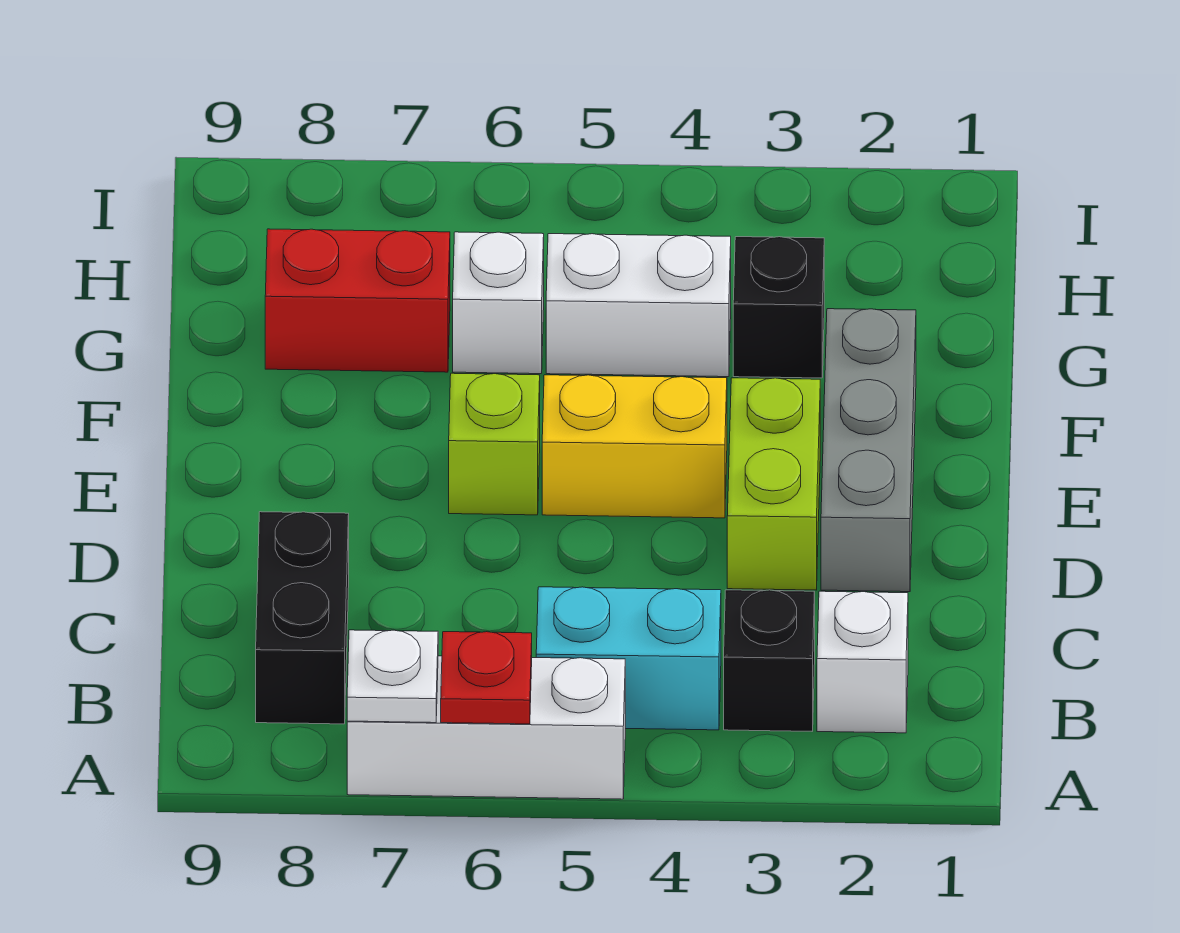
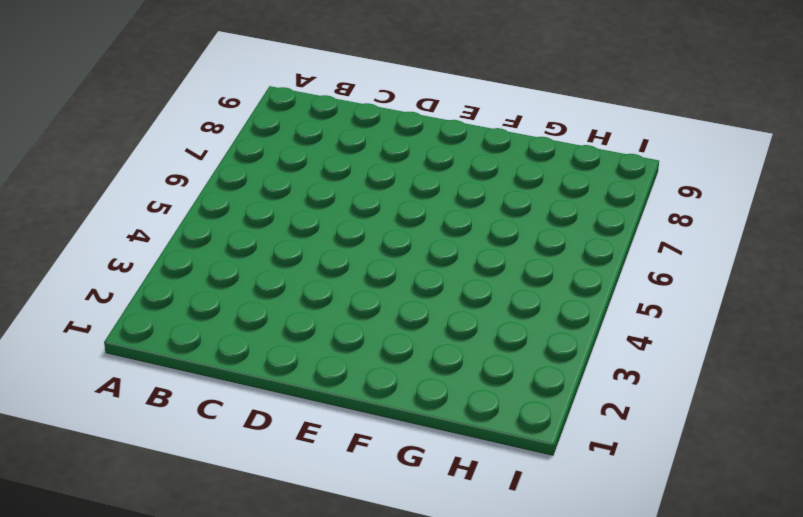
none -> white brick A5:A7 level 1
none -> white brick B2 level 1
none -> black brick B3 level 1

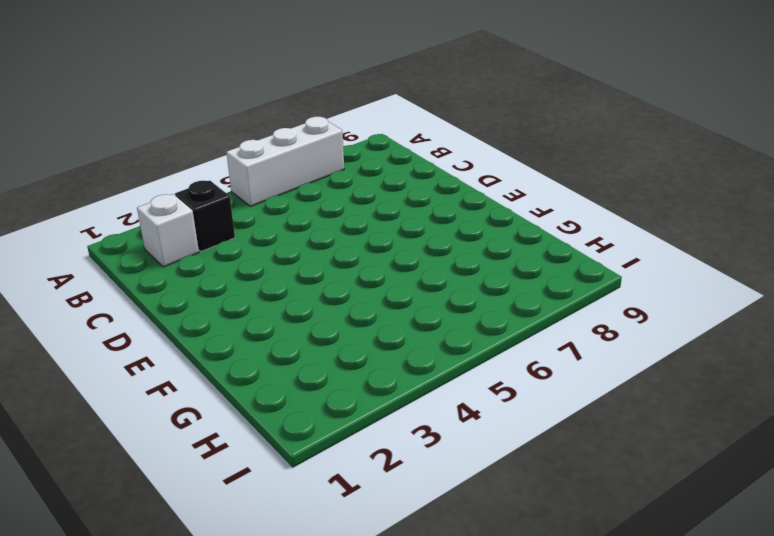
none -> cyan brick B4:B5 level 1
none -> black brick B8:C8 level 1
none -> grey brick D2:F2 level 1

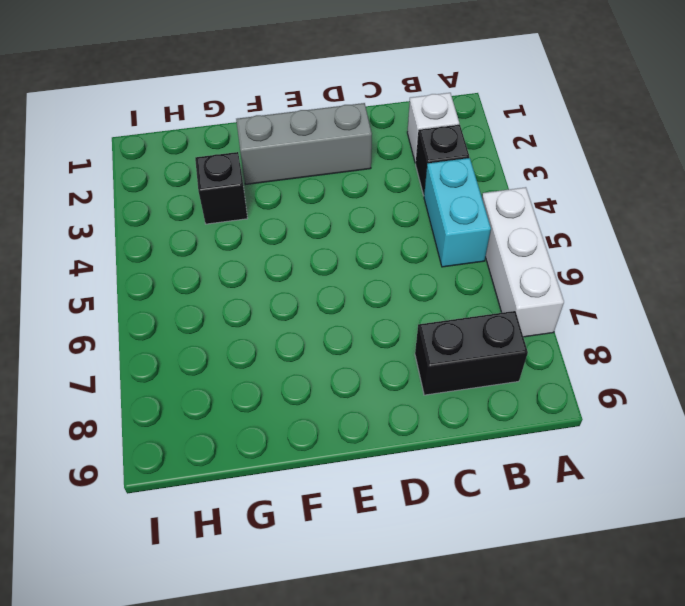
none -> lime brick D3:E3 level 1
none -> yellow brick E4:E5 level 1
none -> lime brick E6 level 1

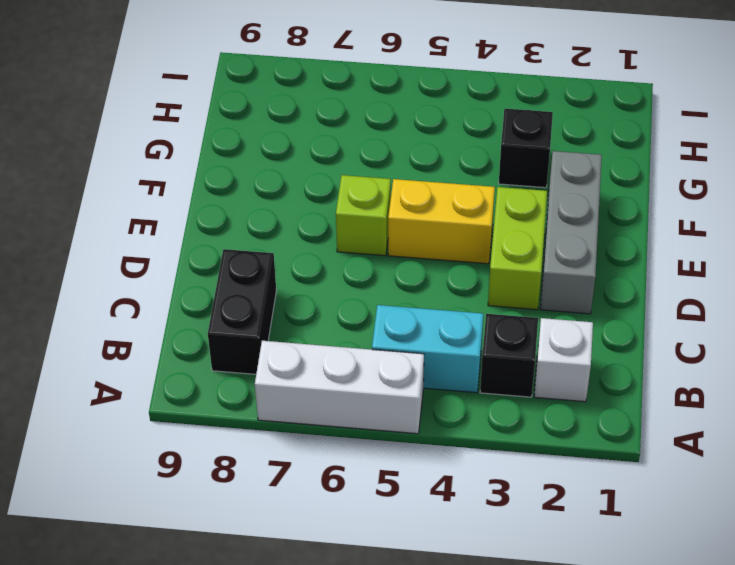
none -> white brick G4:G5 level 1
none -> white brick G6 level 1
none -> red brick G7:G8 level 1

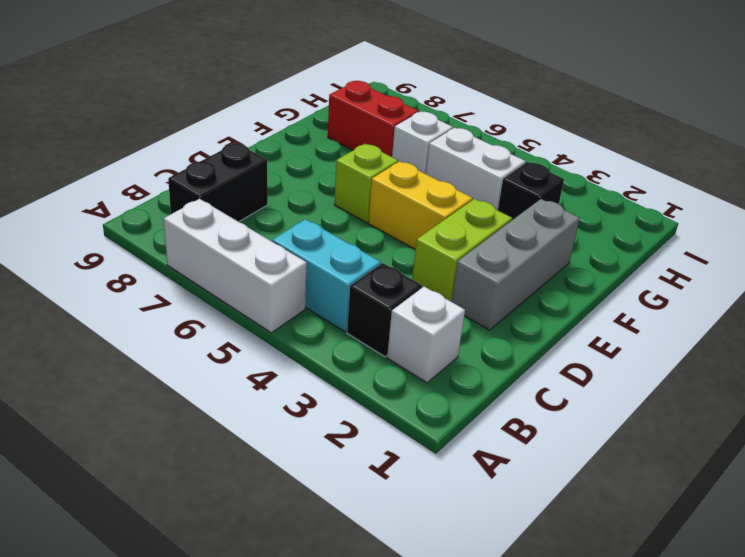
none -> red plate A6 level 2
none -> white plate A7 level 2

